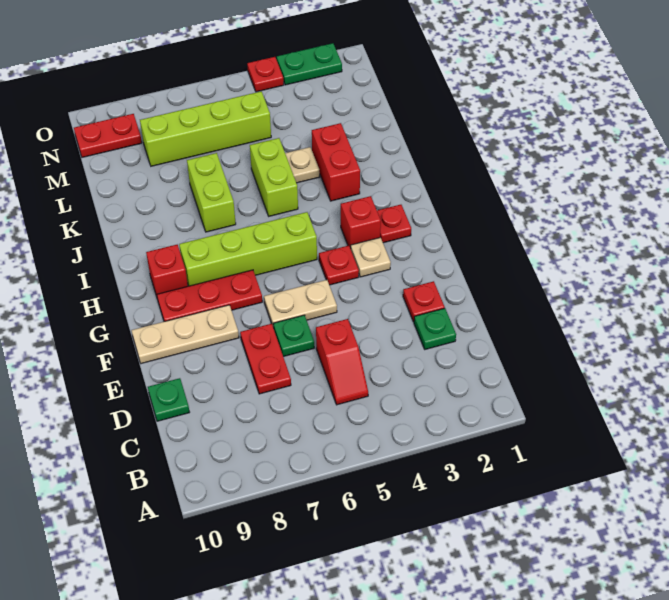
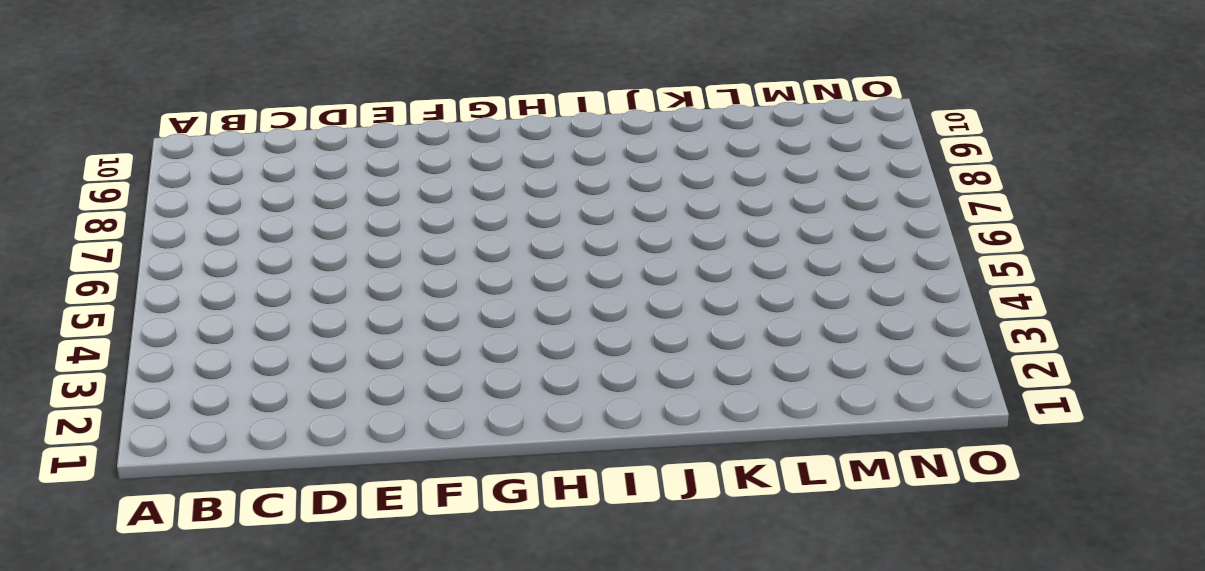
none -> red slope C5:D5 level 1 top D
none -> green plate D2 level 1
none -> red plate D7:E7 level 1

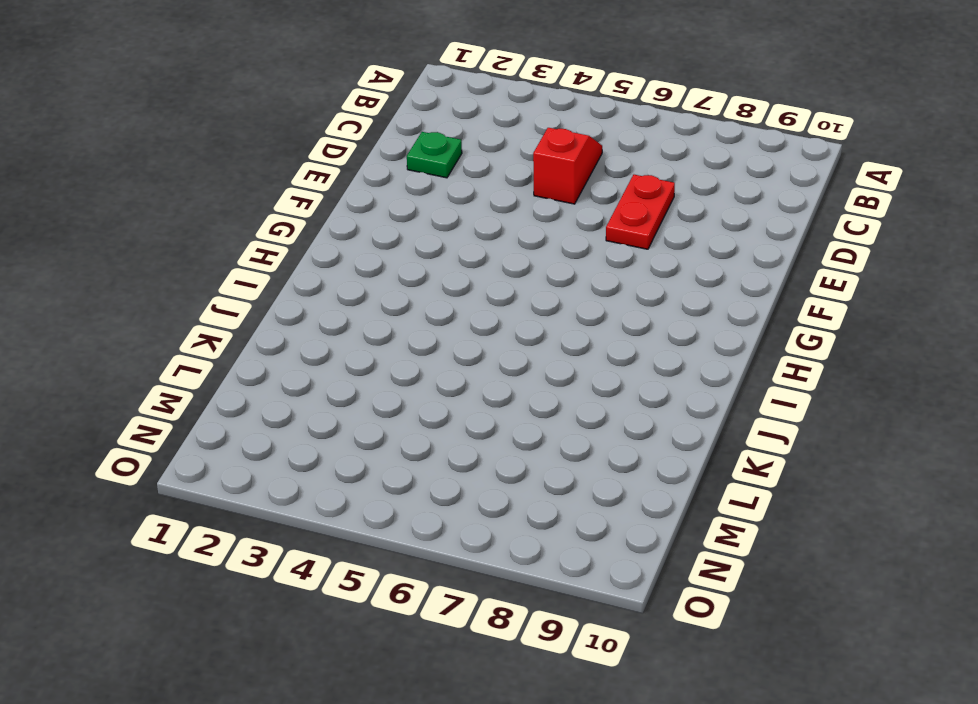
none -> green plate D10 level 1
none -> red plate E2 level 1
none -> green plate E6 level 1

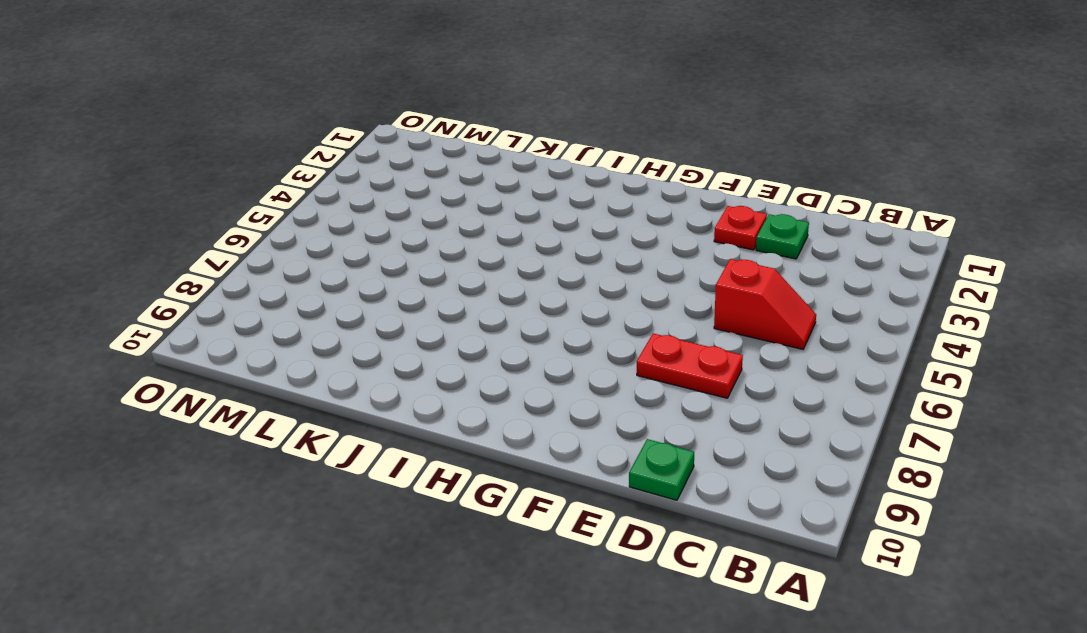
none -> green plate E6 level 1
none -> tan plate F5:F6 level 1
none -> tan plate F8:F10 level 1

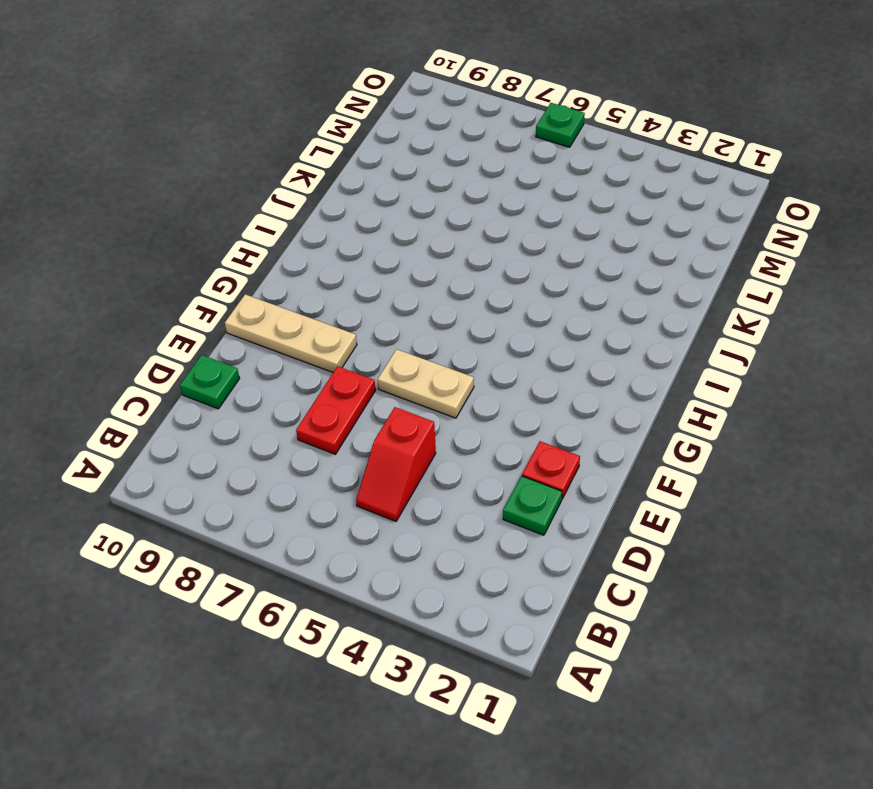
green plate O6 level 1 -> green plate E6 level 1
none -> tan plate G3 level 1
none -> red plate G4 level 1
none -> red plate G7:G9 level 1

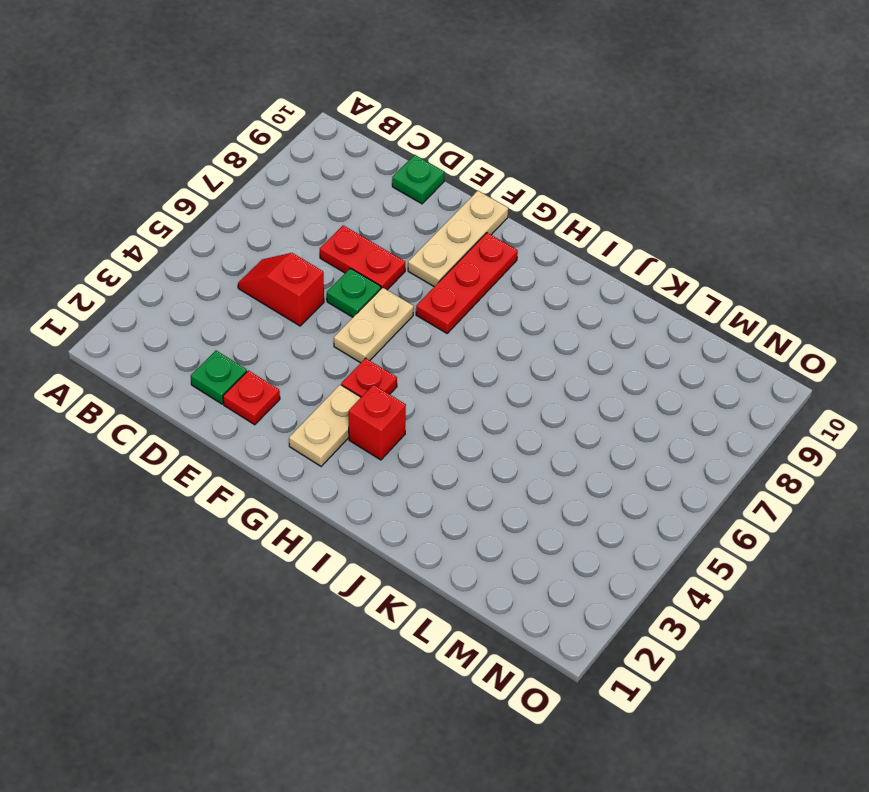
tan plate G2:G3 level 1 -> tan plate G3 level 1
none -> red plate H2 level 1
none -> lime brick H5:H8 level 1
none -> red brick H9 level 1

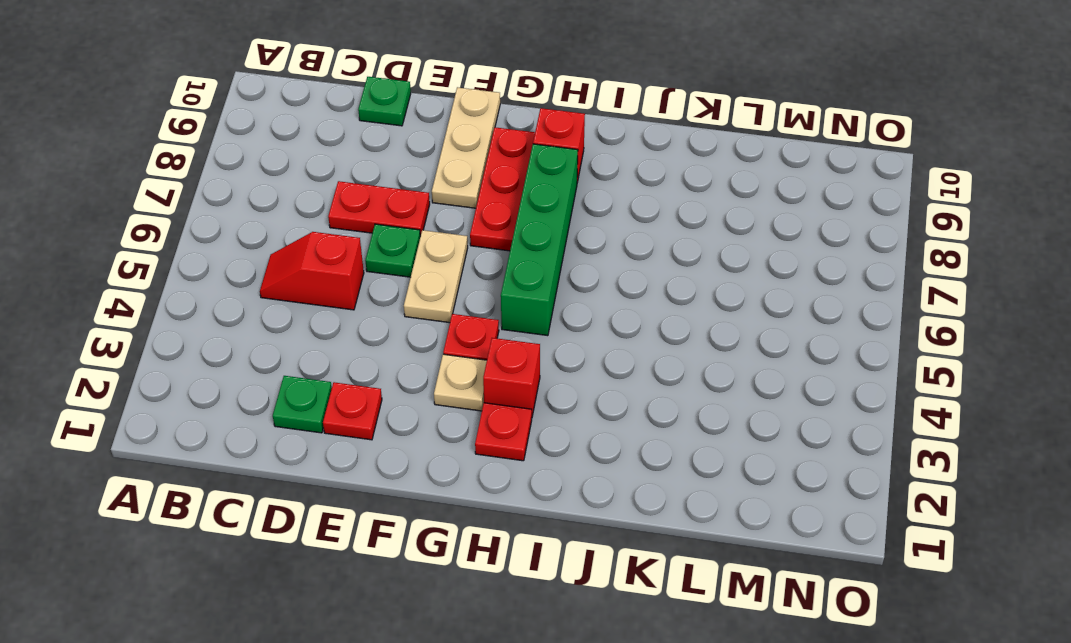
green brick H5:H8 level 1 -> lime brick H5:H8 level 1
none -> red brick J3:K3 level 1
none -> lime brick J5:K5 level 1
none -> lime brick J7:K7 level 1

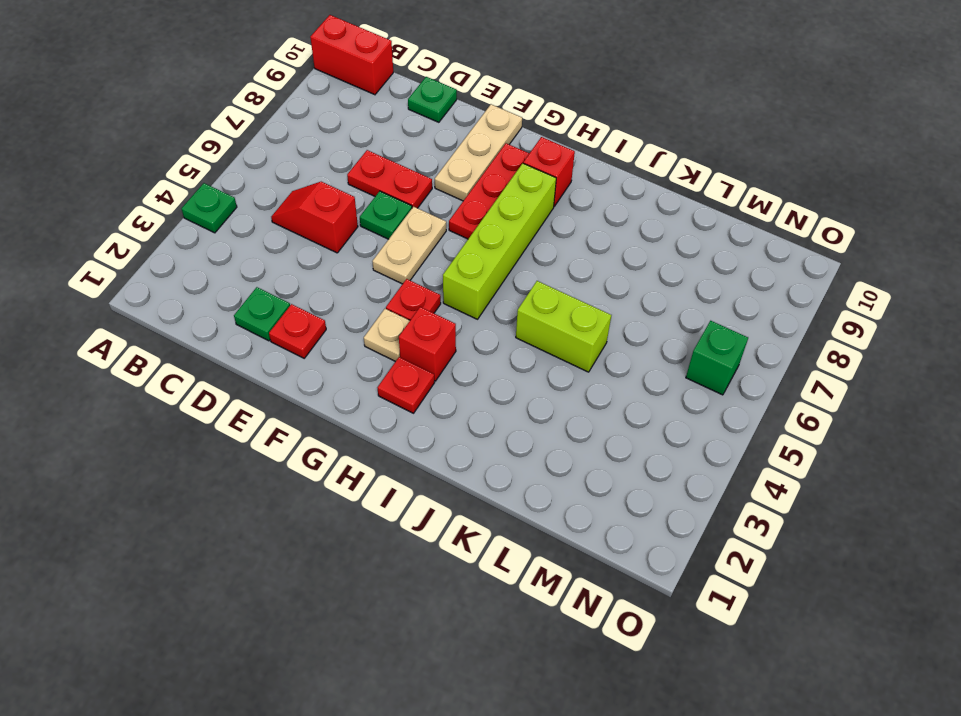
green plate A4 level 1 -> none
red brick A10:B10 level 1 -> red brick J3:K3 level 1
green brick N6 level 1 -> none
none -> lime brick J7:K7 level 1
none -> tan plate K4 level 1
none -> lime brick M5:M8 level 1

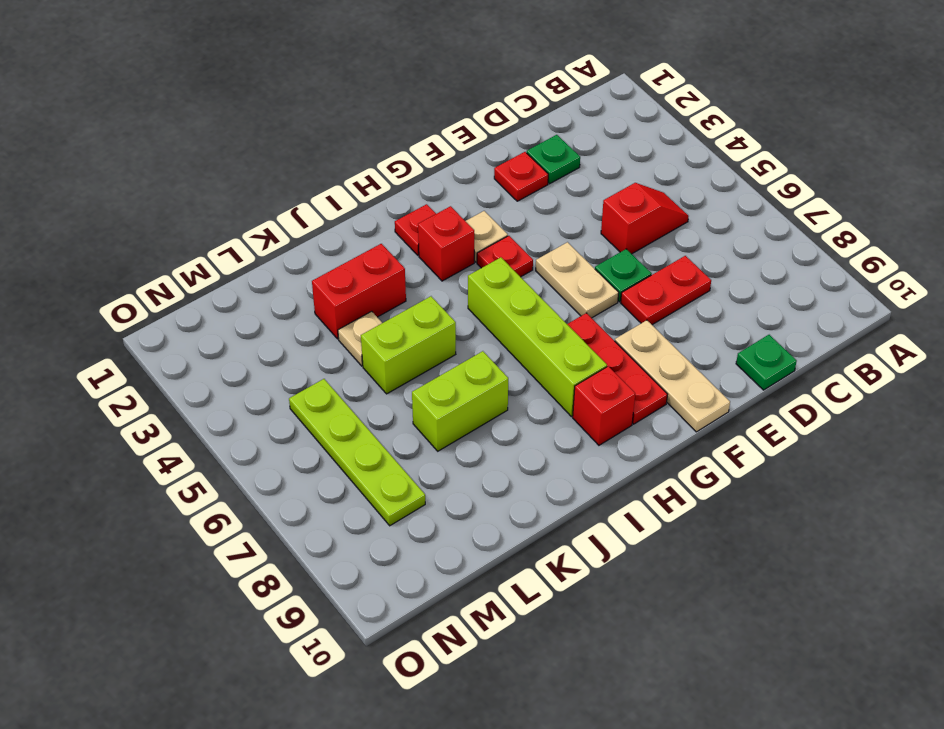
lime plate M5:M8 level 1 -> lime brick M5:M8 level 1
none -> red plate N9:N10 level 1
none -> green plate O2:O3 level 1
none -> red plate O4 level 1

